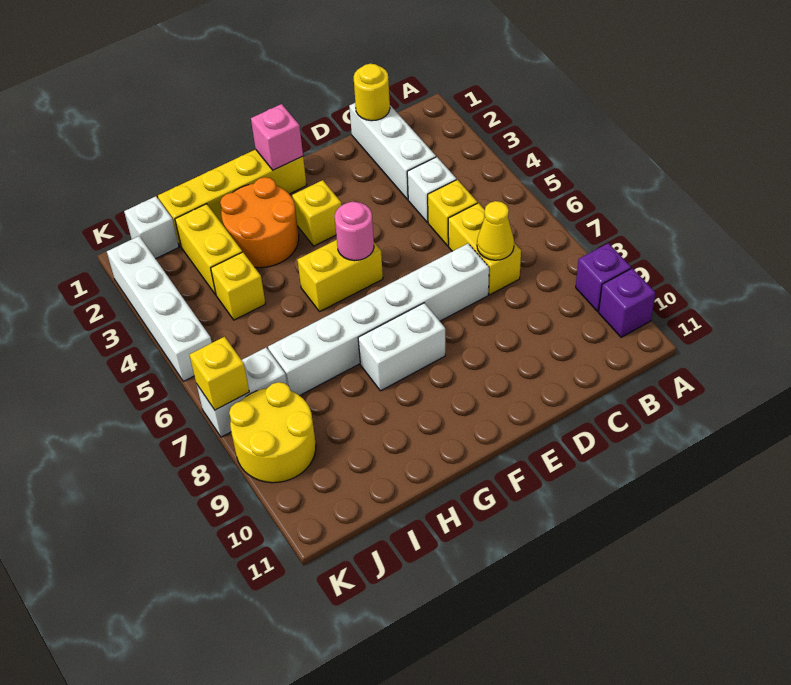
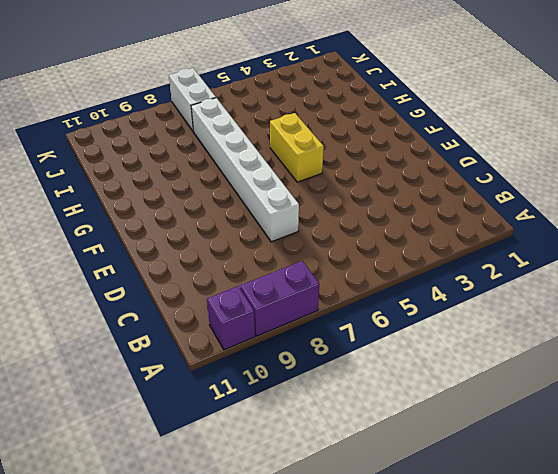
purple brick A8:A9 level 1 -> purple brick A9 level 1
none -> white brick C1:C3 level 1
none -> white brick C4 level 1
none -> yellow brick C5 level 1

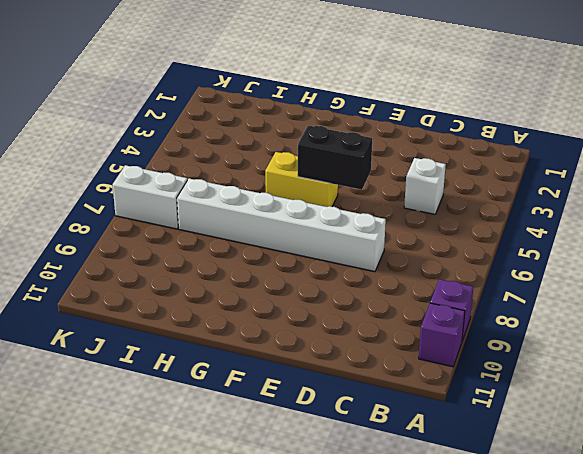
black brick E5:F5 level 2 -> pink round brick F5 level 2
none -> white brick C1:C3 level 1
none -> yellow brick C5 level 1
none -> yellow brick C6:C7 level 1

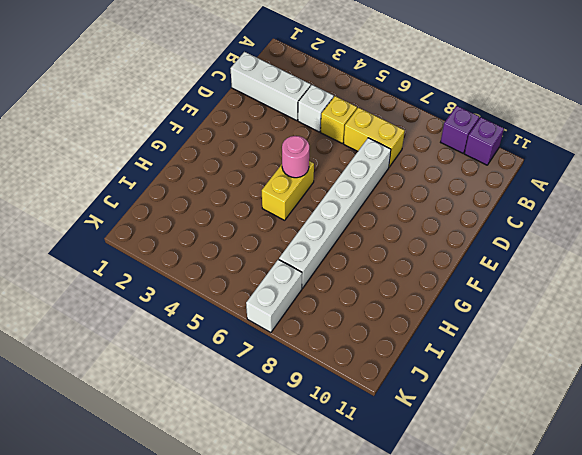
none -> yellow brick F1:I1 level 1
none -> yellow brick F3 level 1
none -> white brick F8:G8 level 1

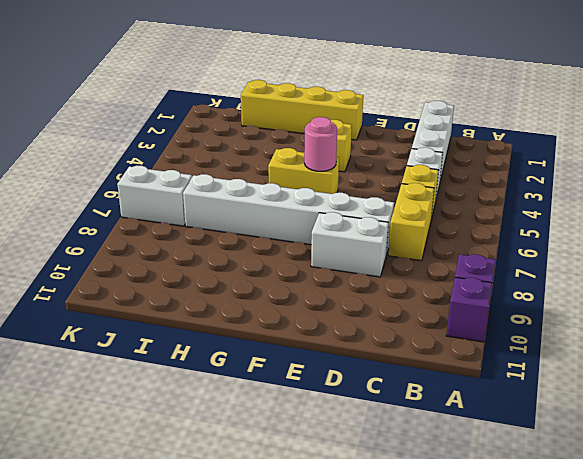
white brick D8:E8 level 1 -> white brick F8:G8 level 1
none -> orange round brick G2:H3 level 1
none -> yellow brick I2:I3 level 1
none -> yellow brick I4 level 1

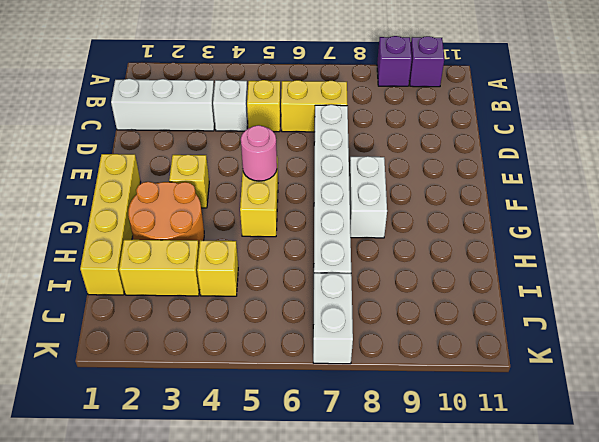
none -> white brick J1 level 1
none -> yellow round brick J8:K9 level 1
none -> white brick K2:K5 level 1

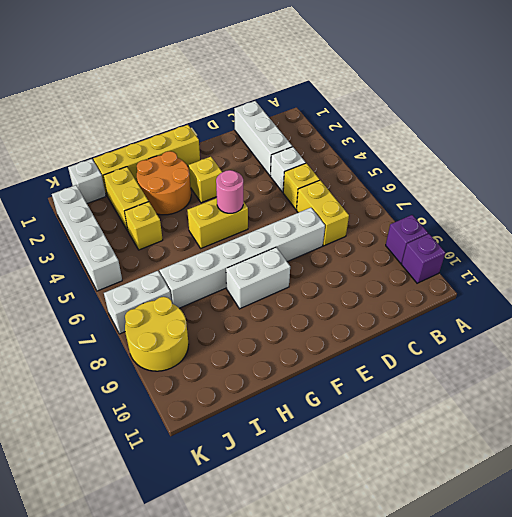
none -> yellow round brick C1 level 2
none -> yellow cone C7 level 2
none -> pink brick F1 level 2

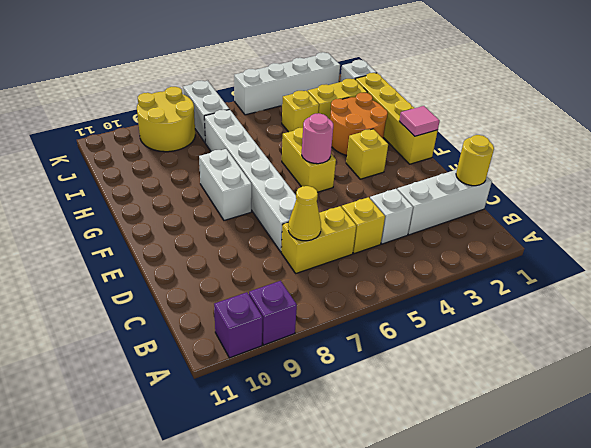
pink tile F1 level 2 -> pink brick F1 level 2
none -> yellow brick K7 level 2

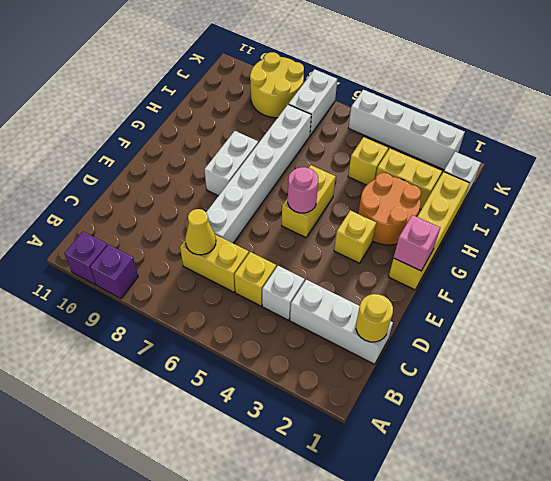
none -> yellow brick K7 level 2

